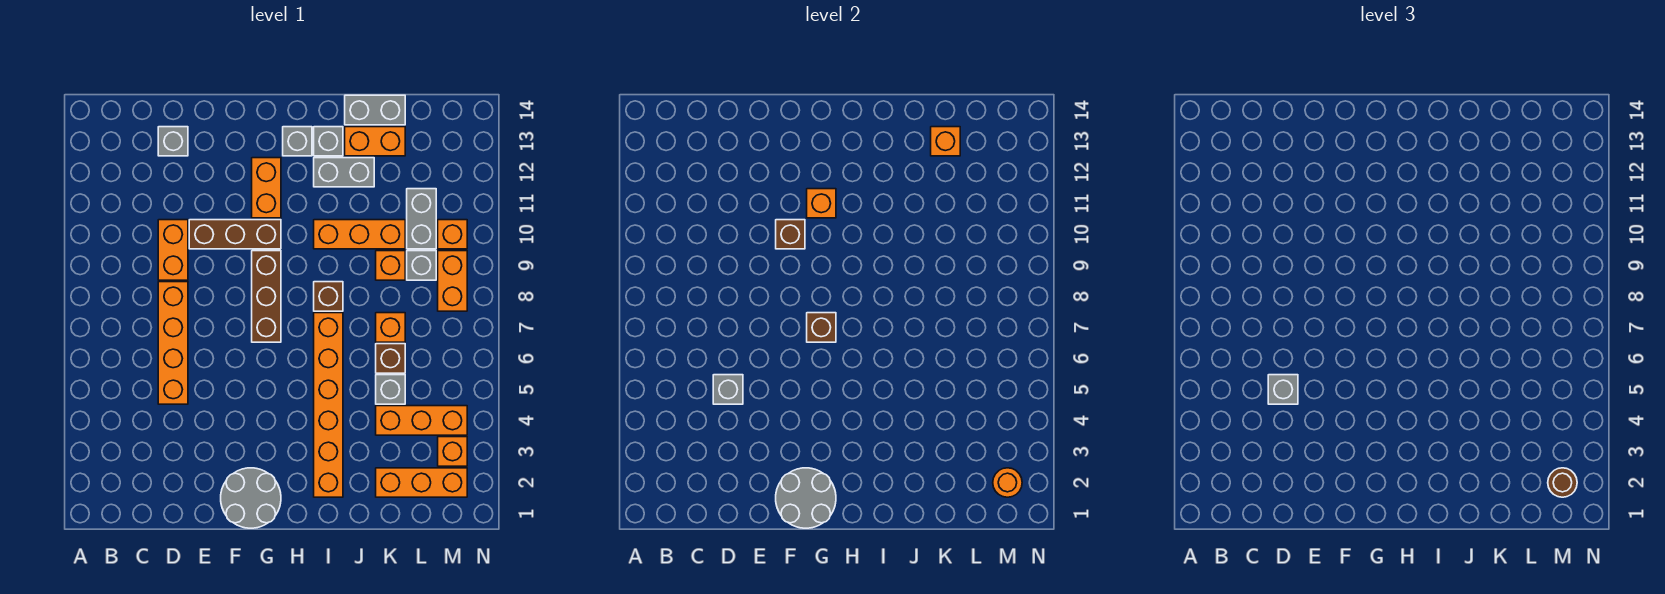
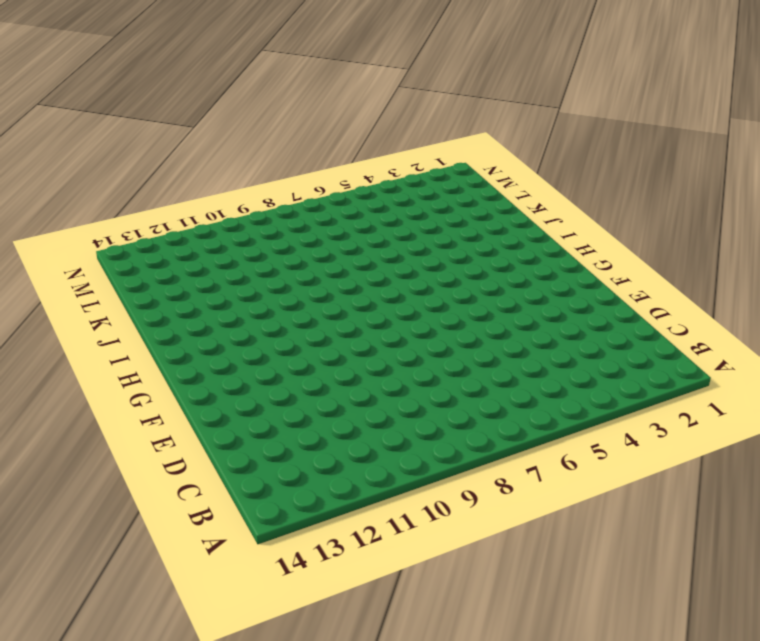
none -> orange brick D5:D8 level 1
none -> orange brick D9:D10 level 1
none -> grey brick D13 level 1
none -> brown brick E10:G10 level 1

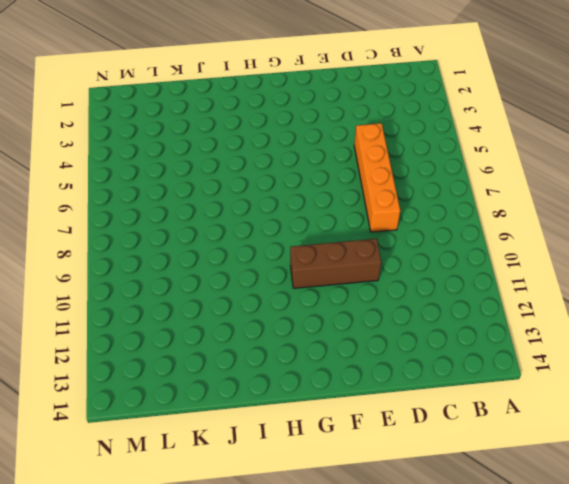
none -> orange brick D9:D10 level 1
none -> grey brick D13 level 1
none -> grey round brick F1:G2 level 1
none -> brown brick G7:G9 level 1

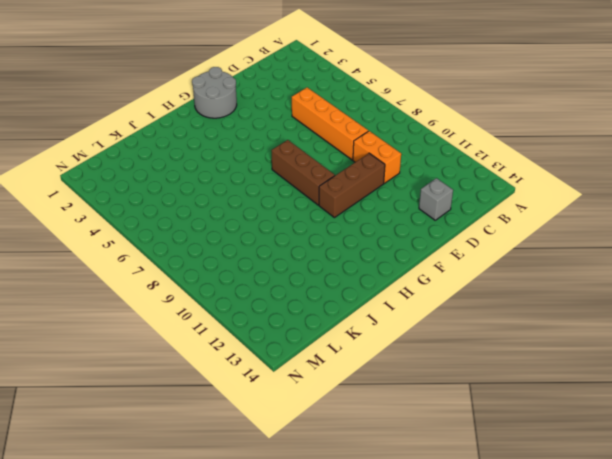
none -> orange brick G11:G12 level 1
none -> grey brick H13 level 1
none -> orange brick I2:I7 level 1
none -> brown brick I8 level 1

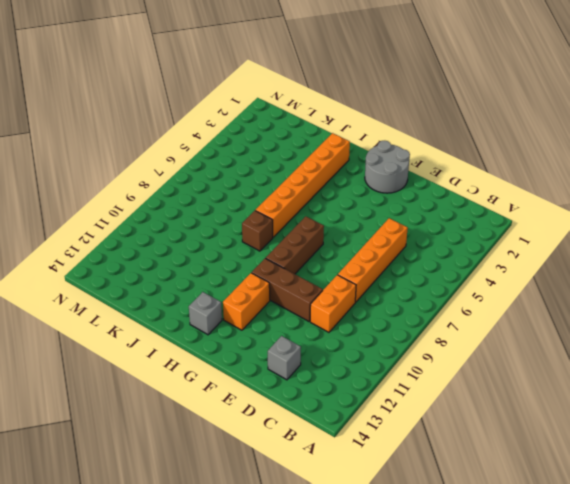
none -> orange brick I10:K10 level 1
none -> grey brick I12:J12 level 1
none -> grey brick I13 level 1
none -> orange brick J13:K13 level 1

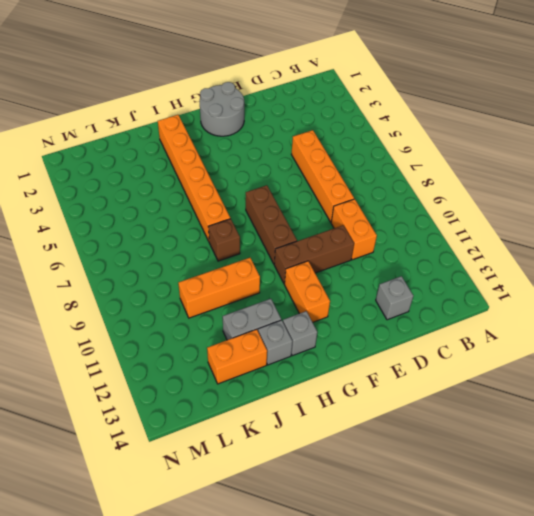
none -> grey brick J14:K14 level 1
none -> orange brick K2:M2 level 1
none -> orange brick K4:M4 level 1
none -> grey brick K5 level 1

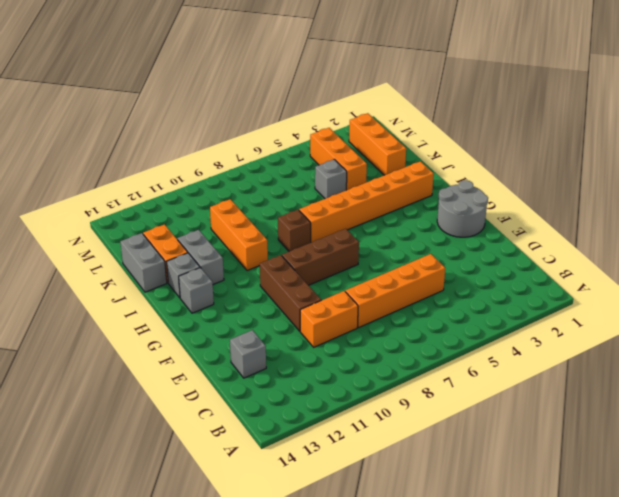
none -> orange brick G11:G12 level 1
none -> brown brick K6 level 1
none -> orange brick K7 level 1
none -> orange brick K9 level 1

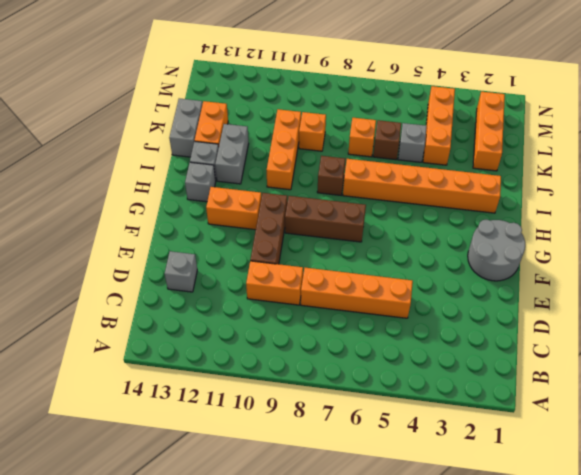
none -> grey brick L9 level 1
none -> grey brick L10:L11 level 1
none -> orange brick M3 level 1
none -> orange brick M8:M9 level 1

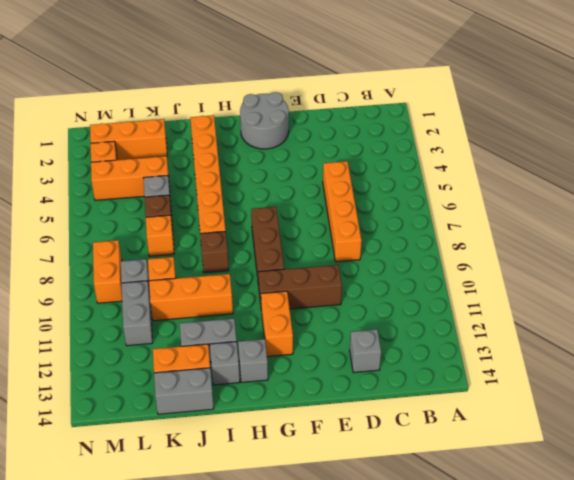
none -> orange brick D9:D10 level 1
none -> orange brick M10 level 1
none -> grey brick D5 level 2
none -> grey round brick F1:G2 level 2

